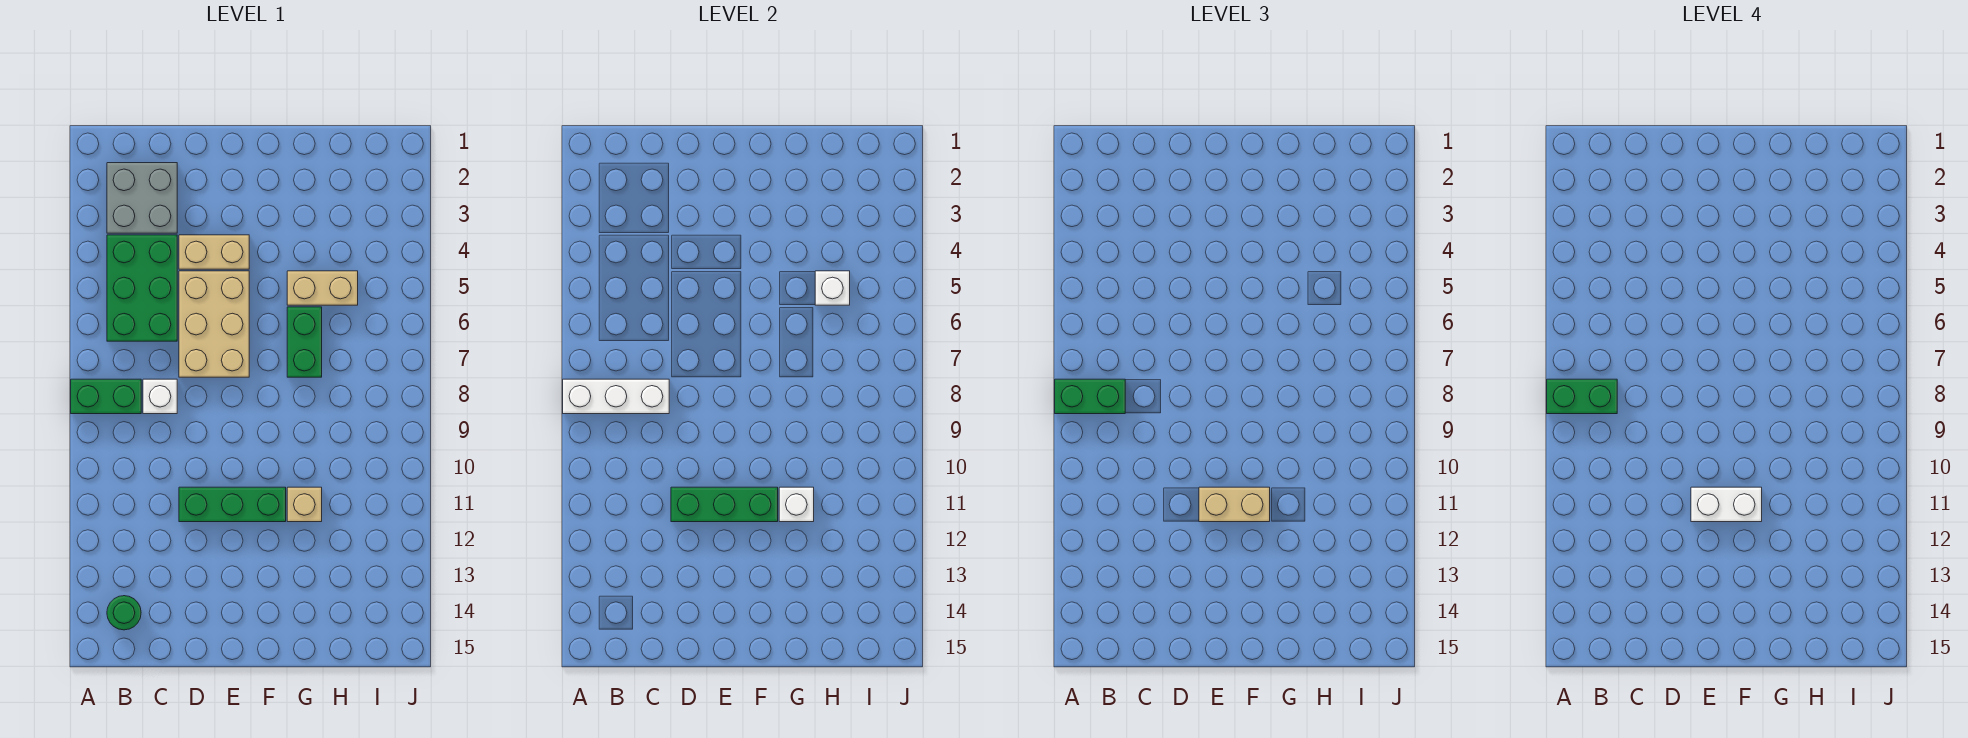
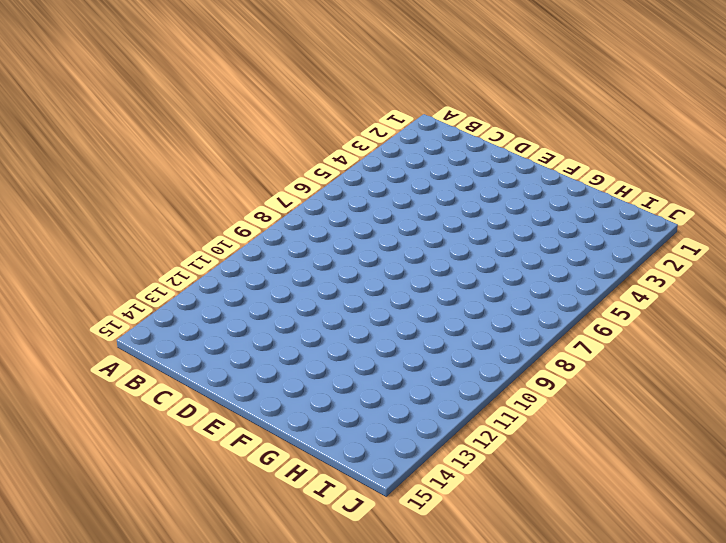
none -> green brick A8:B8 level 1
none -> grey brick B2:C3 level 1
none -> green brick B4:C6 level 1

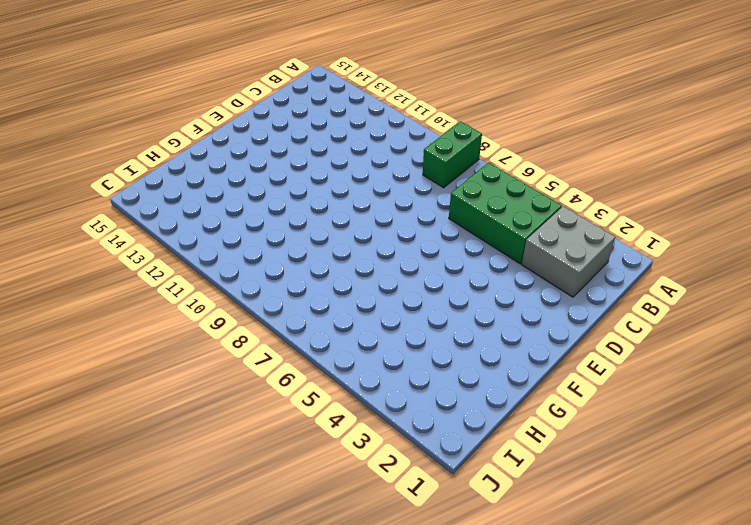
none -> green round brick B14 level 1
none -> white brick C8 level 1
none -> tan brick D4:E4 level 1

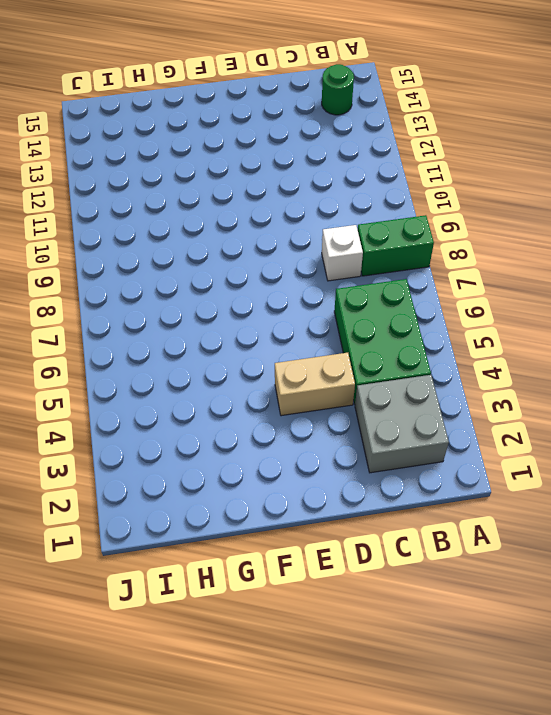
none -> tan brick D5:E7 level 1
none -> green brick D11:F11 level 1
none -> tan brick G5:H5 level 1

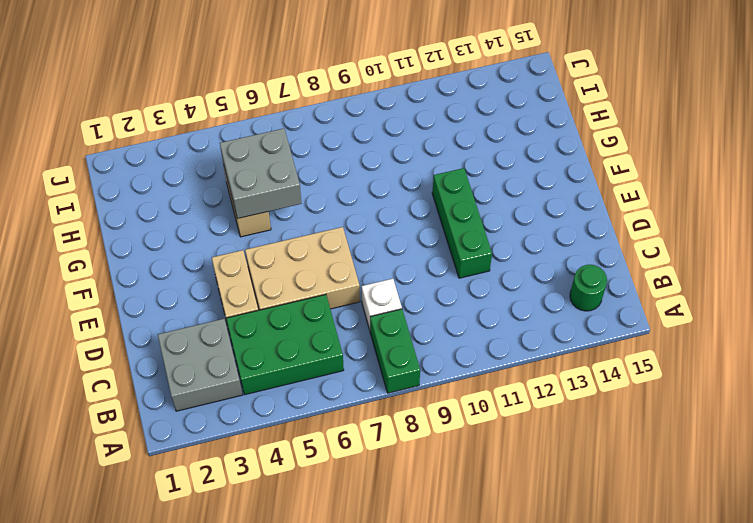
grey brick G5:H6 level 2 -> white brick H5 level 2
none -> green brick G6:G7 level 1
none -> tan brick G11 level 1
none -> white brick A8:C8 level 2

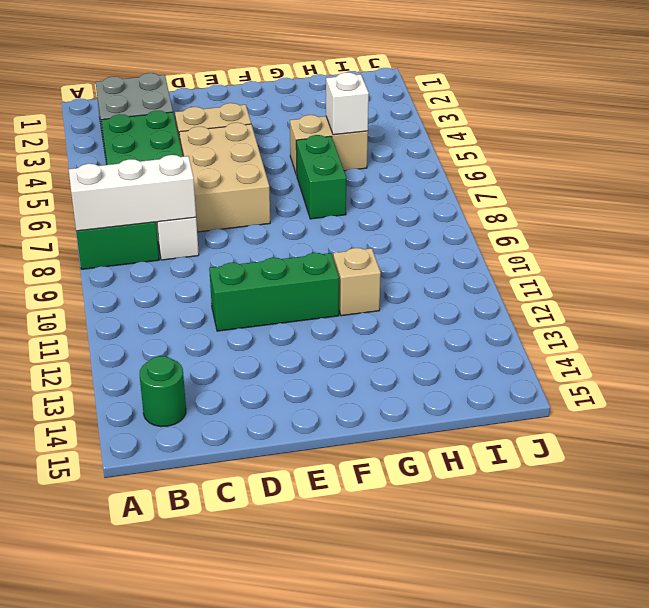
none -> green brick D11:F11 level 2
none -> white brick G11 level 2
none -> green brick A8:B8 level 3

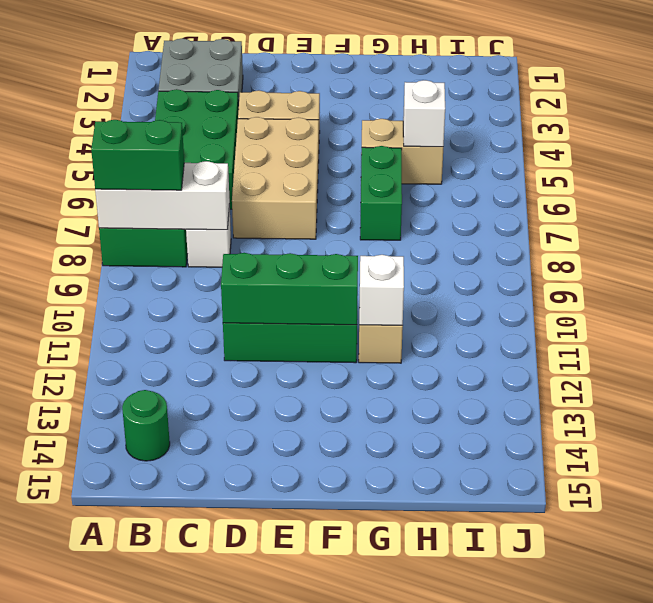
none -> tan brick E11:F11 level 3
none -> green brick A8:B8 level 4
none -> white brick E11:F11 level 4

